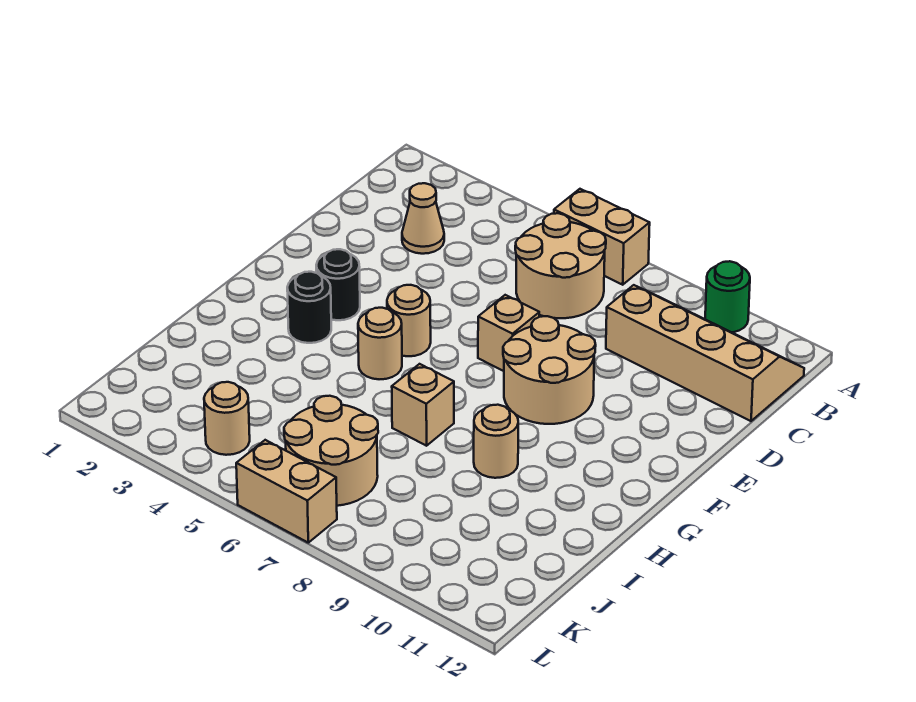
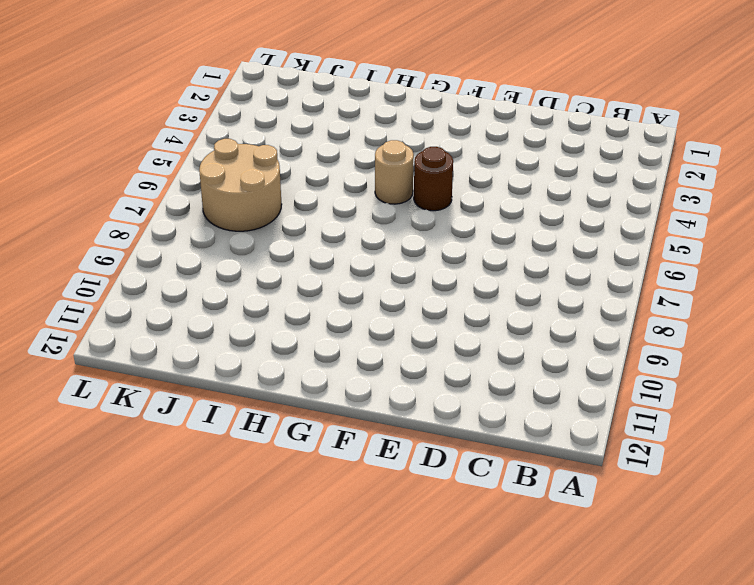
brown round brick F5 level 1 -> tan round brick F5 level 1
none -> tan brick A6:A7 level 1
none -> green round brick A10 level 1
none -> tan round brick B6:C7 level 1

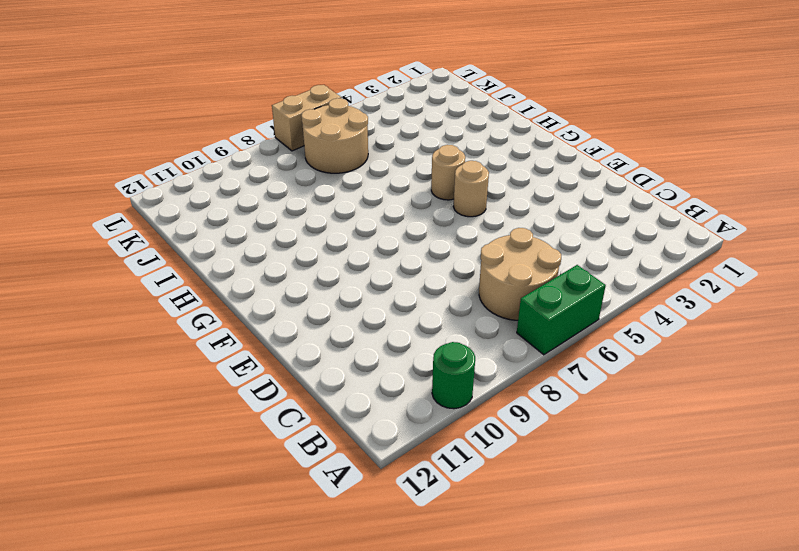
green brick A6:A7 level 1 -> tan brick A6:A7 level 1
none -> tan slope B9:C12 level 1 top C
none -> tan cone C3 level 1
none -> tan brick E7 level 1

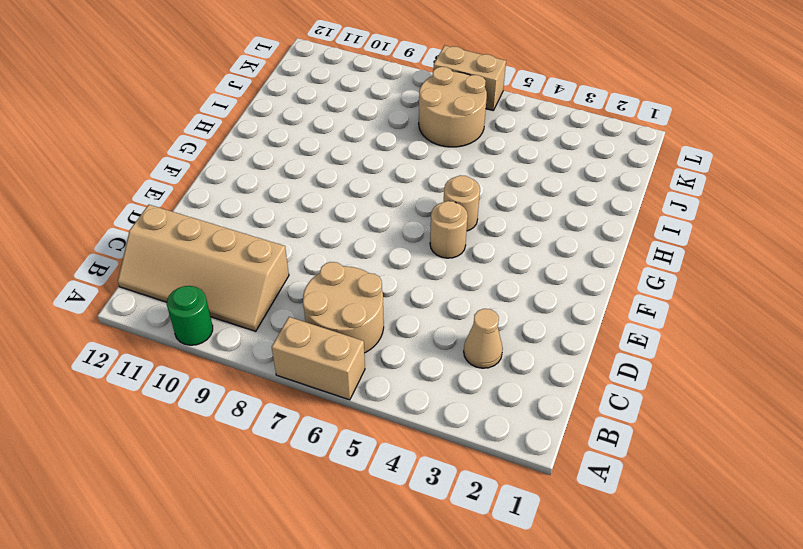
none -> tan brick E7 level 1
none -> tan round brick E8:F9 level 1
none -> black round brick F3 level 1

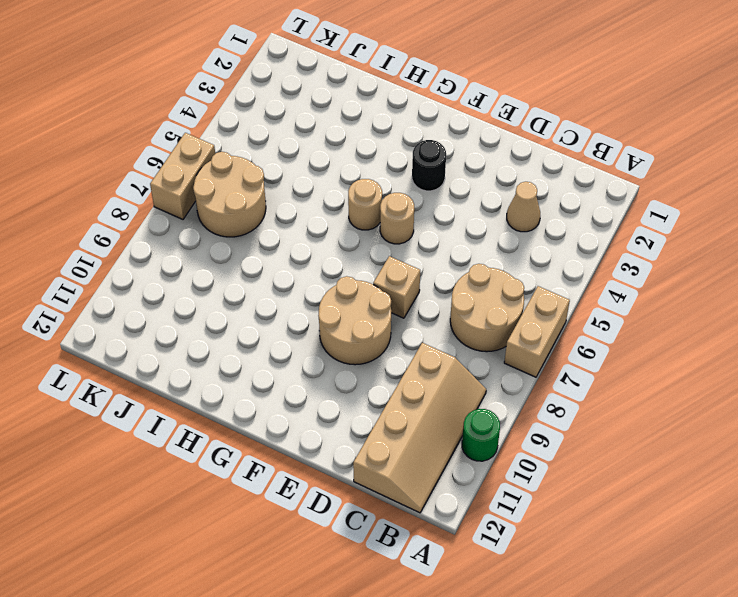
none -> black round brick G3 level 1
none -> tan brick H7 level 1
none -> tan round brick H9 level 1

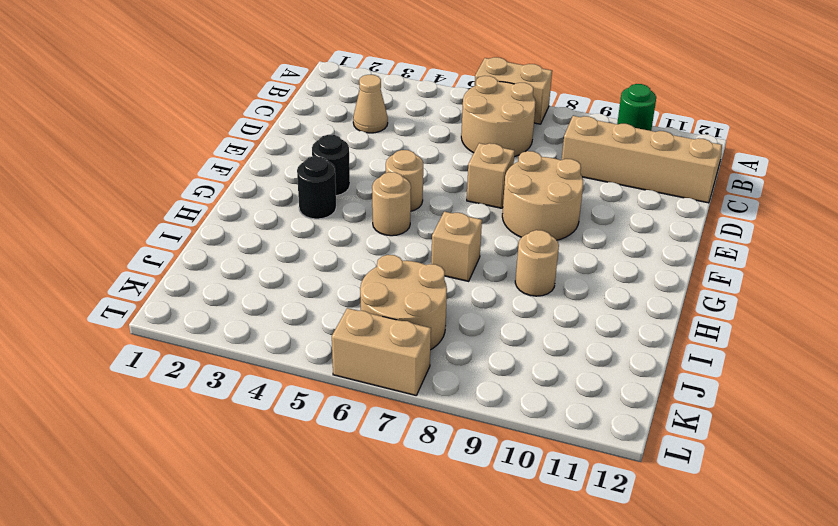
none -> tan round brick K4 level 1

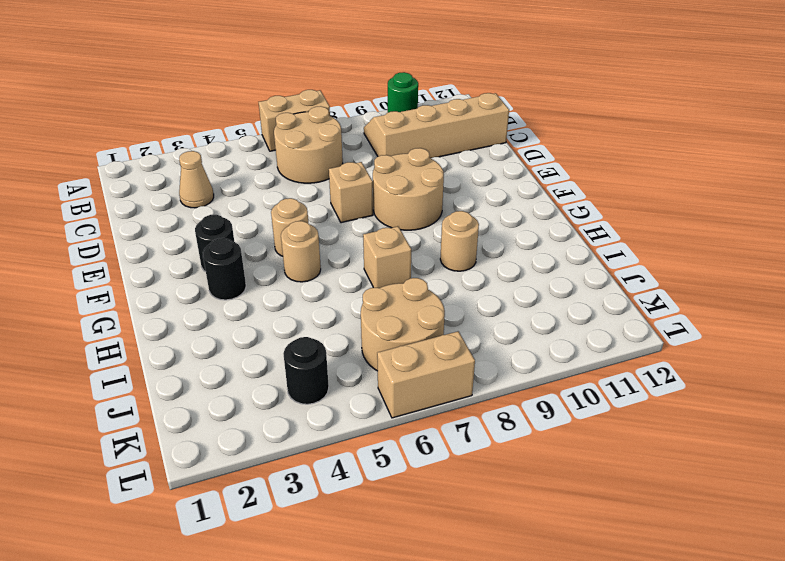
black round brick K4 level 1 -> tan round brick K4 level 1

